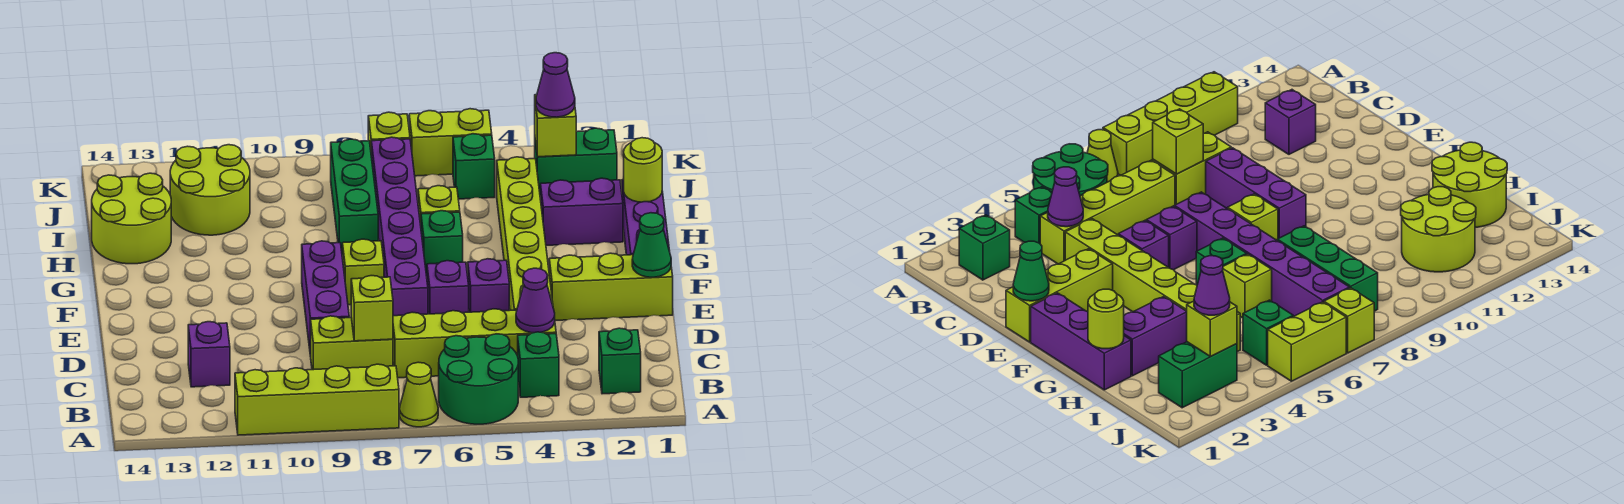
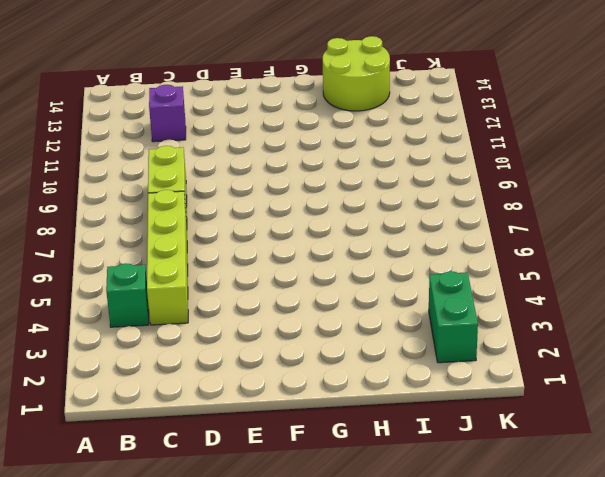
none -> green round brick A5:B6 level 1
none -> lime cone A7 level 1
none -> lime brick A8:A11 level 1
none -> green brick B2 level 1

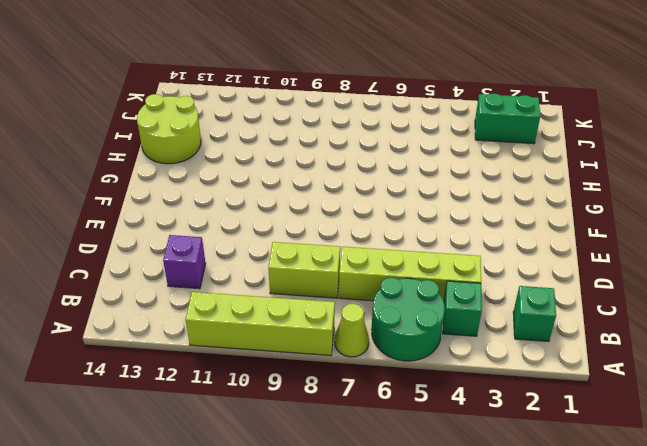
none -> lime brick D4:I4 level 1
none -> purple brick D9:F9 level 1
none -> lime brick E1:E3 level 1
none -> purple brick E5 level 1

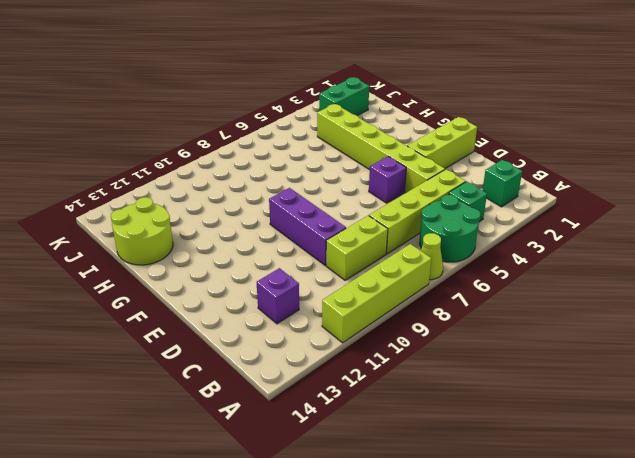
none -> purple brick E6 level 1
none -> purple brick E7:J7 level 1
none -> purple brick F1:H1 level 1
none -> lime brick F8 level 1

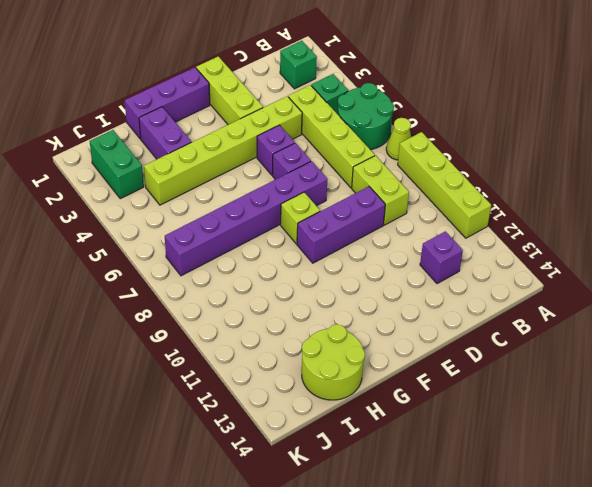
none -> green brick G6 level 1
none -> lime brick H6 level 1
none -> green brick H8:J8 level 1
none -> lime round brick I11:J12 level 1

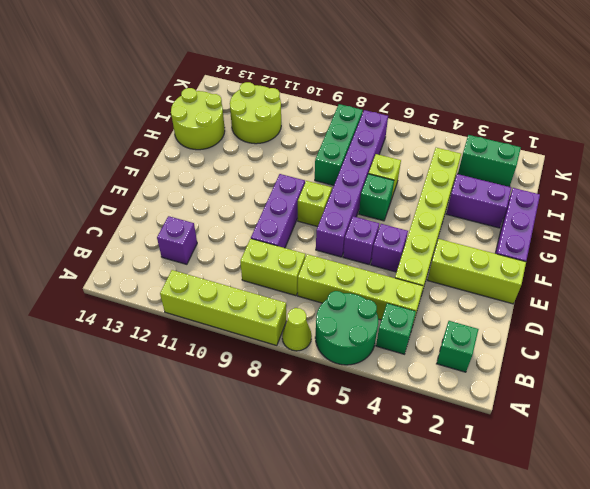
none -> green brick J5 level 1
none -> lime brick K5:K6 level 1
none -> lime brick K7 level 1
none -> purple cone C4 level 2

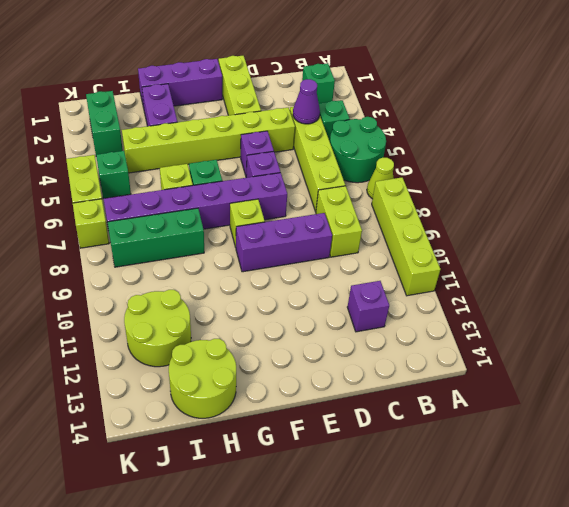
none -> lime brick C8 level 2
none -> green cone E1 level 2
none -> lime round brick H1 level 2
none -> lime brick J3 level 2

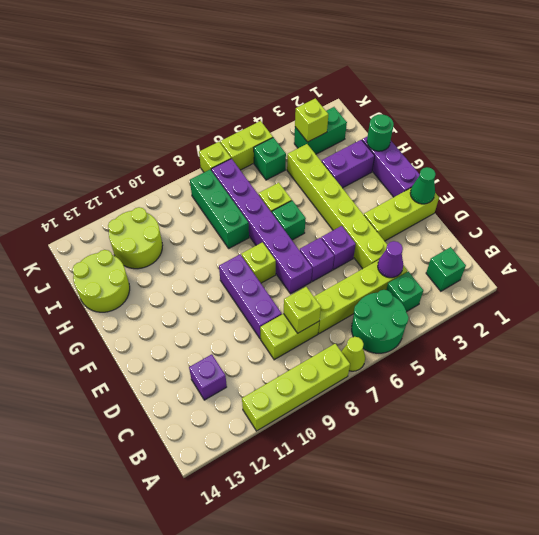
green round brick H1 level 2 -> lime round brick H1 level 2
none -> purple cone J3 level 3

